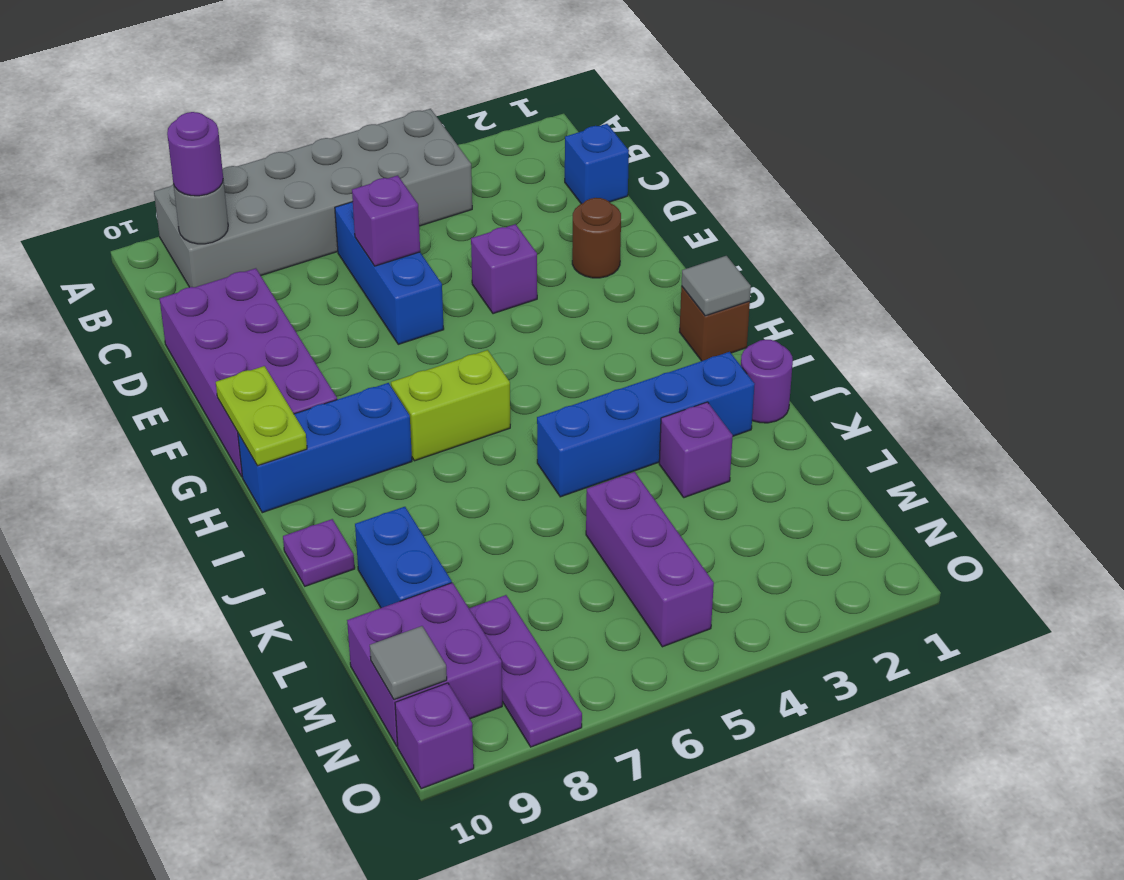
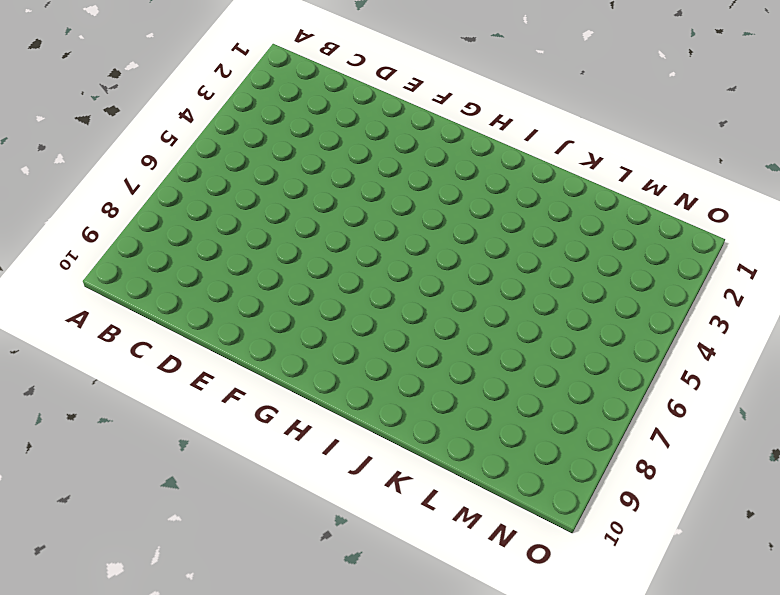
none -> grey brick A4:B9 level 1
none -> blue brick C1 level 1
none -> blue brick C6:E6 level 1

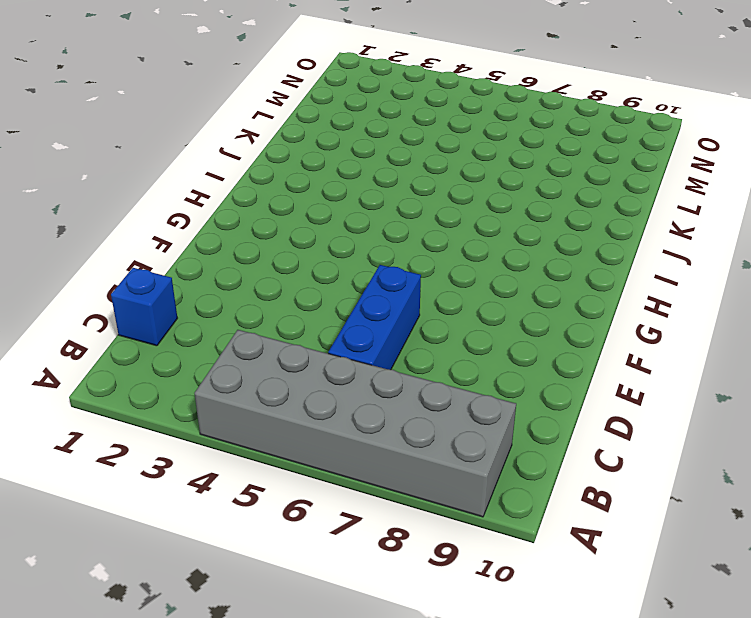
none -> purple brick D9:G10 level 1
none -> brown round brick E2 level 1
none -> purple brick E4 level 1

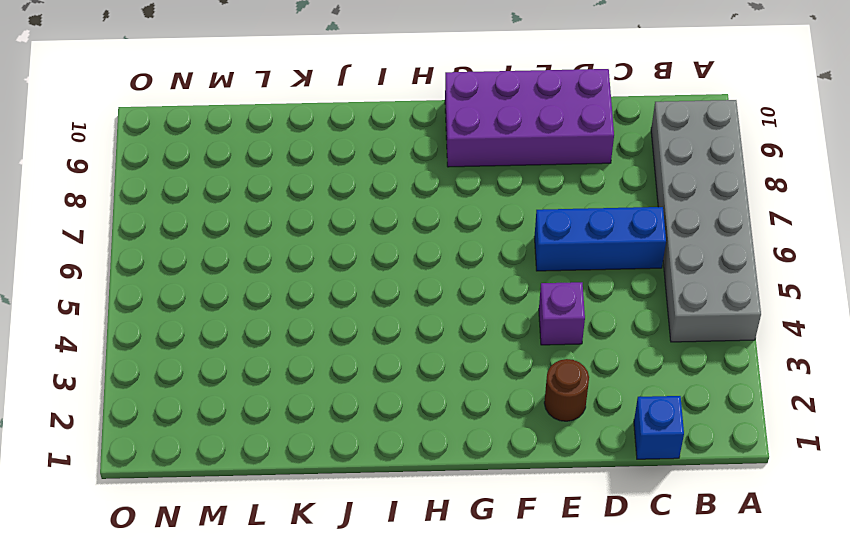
none -> brown brick H1 level 1
none -> lime brick H6:H7 level 1
none -> blue brick H8:H10 level 1

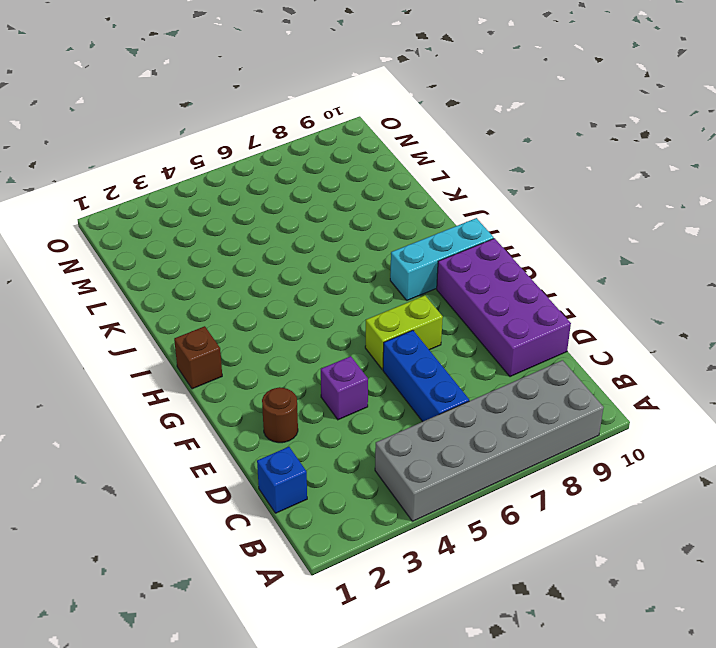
lime brick F6:F7 level 1 -> lime brick H6:H7 level 1
cyan brick H8:H10 level 1 -> blue brick H8:H10 level 1
none -> purple round brick J1 level 1
none -> blue brick J2:J5 level 1
none -> purple plate J10 level 1

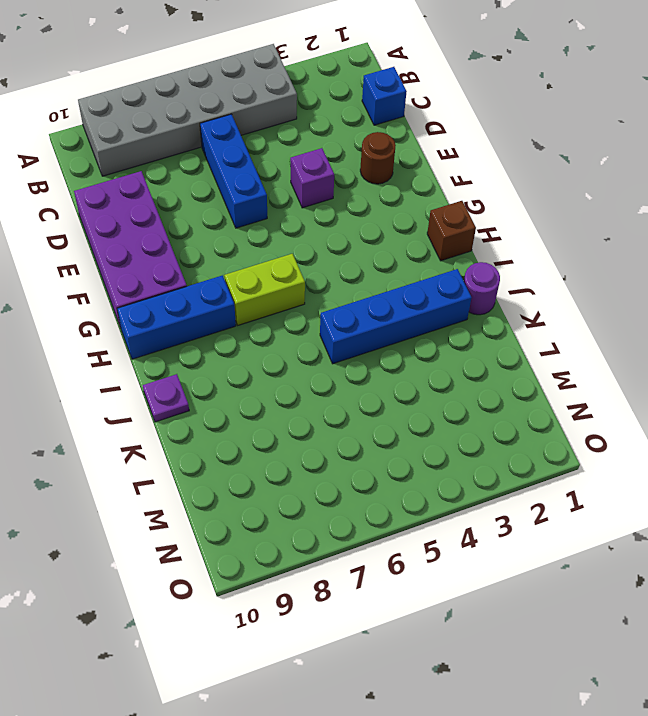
none -> purple brick K3 level 1
none -> blue brick K9:L9 level 1
none -> purple brick L5:N5 level 1

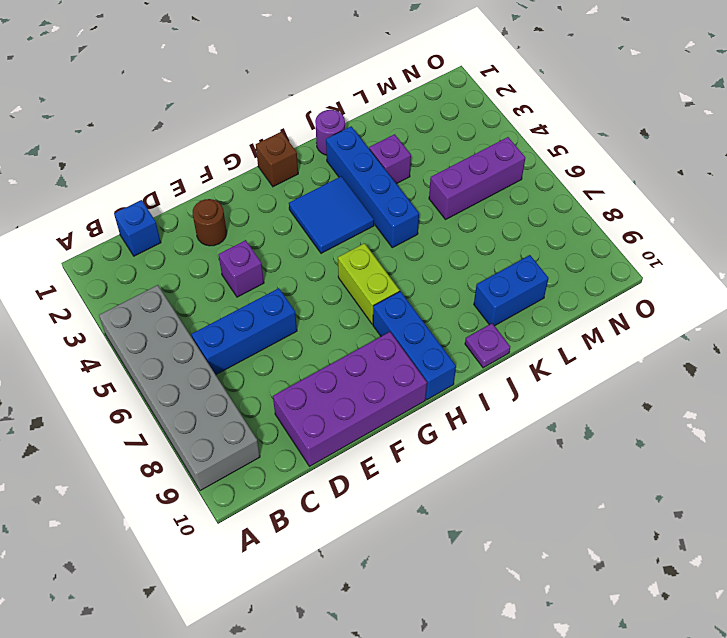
blue tile H3:I4 level 1 -> none
none -> purple plate M8:O8 level 1
none -> purple brick M9:N10 level 1
none -> purple brick O10 level 1

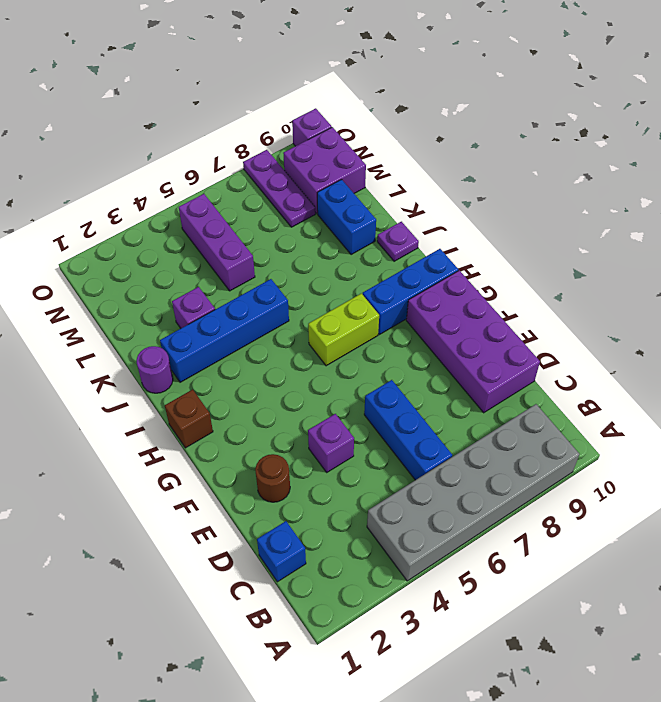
none -> grey round brick B9 level 2
none -> purple brick D6 level 2
none -> lime plate G10:H10 level 2

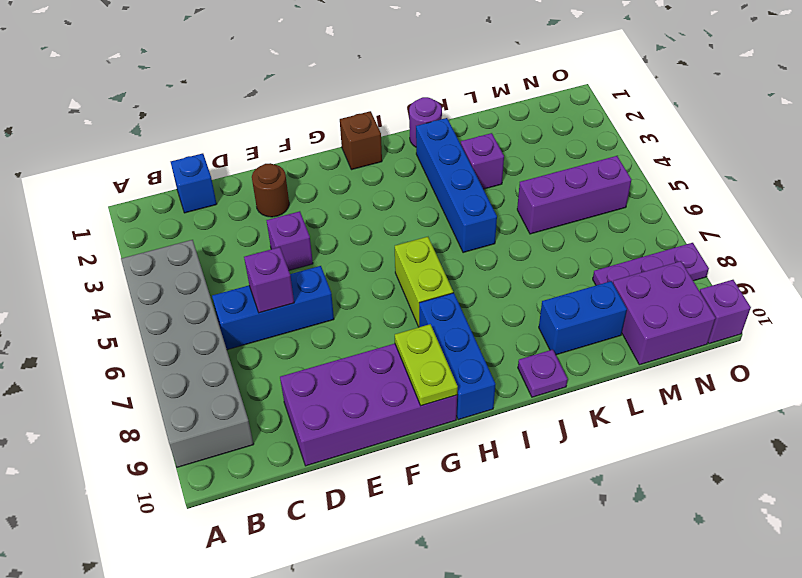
lime plate G9:G10 level 2 -> lime plate G10:H10 level 2
none -> grey round brick B9 level 2
none -> grey tile H1 level 2
none -> grey tile N10 level 2

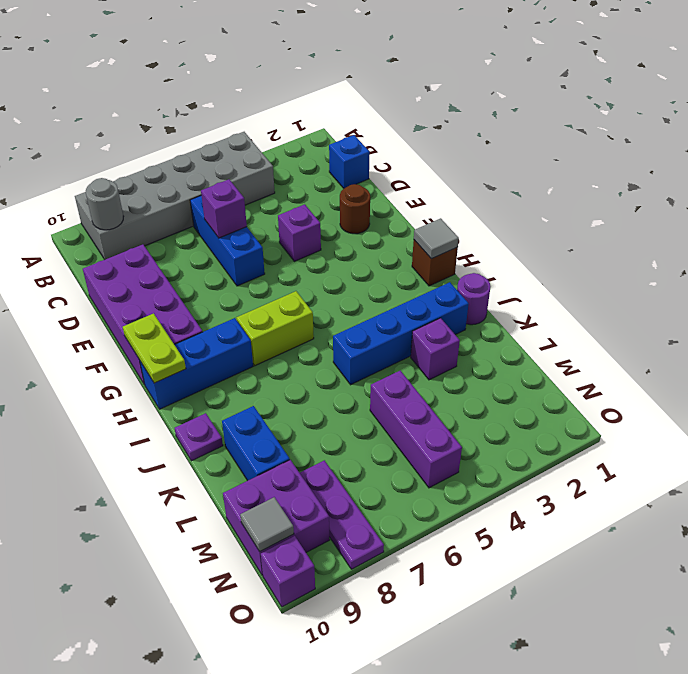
none -> purple round brick B9 level 3

